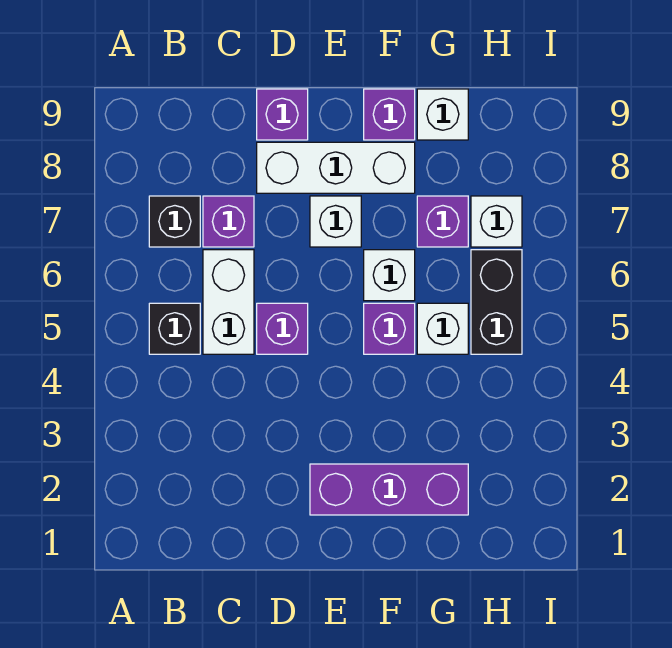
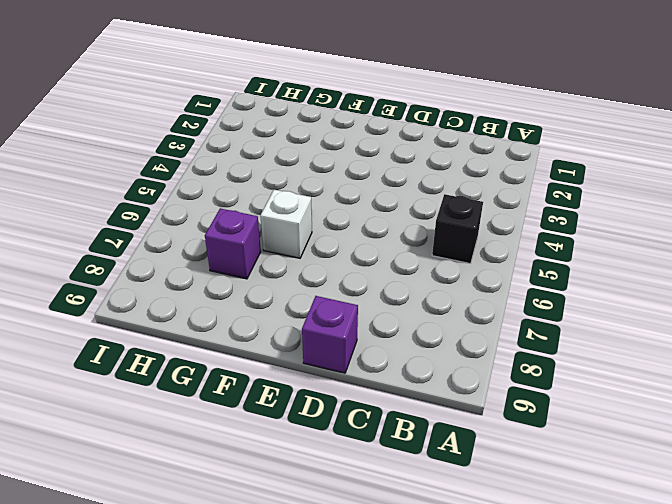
none -> black brick B7 level 1
none -> white brick C5:C6 level 1
none -> purple brick C7 level 1

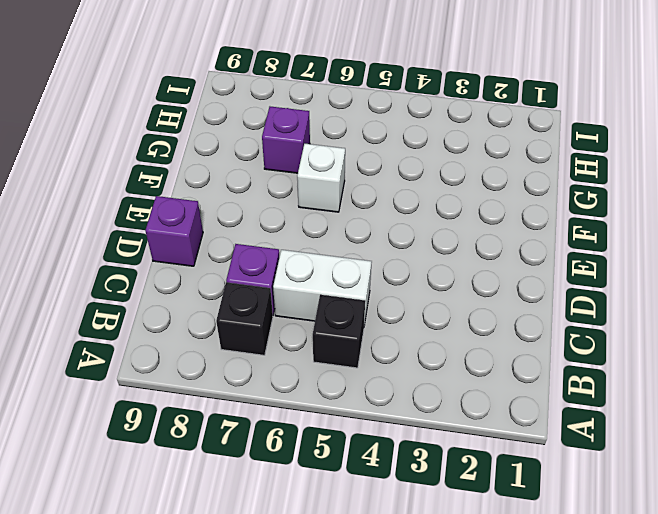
none -> purple brick D5 level 1
none -> white brick D8:F8 level 1
none -> purple brick E2:G2 level 1

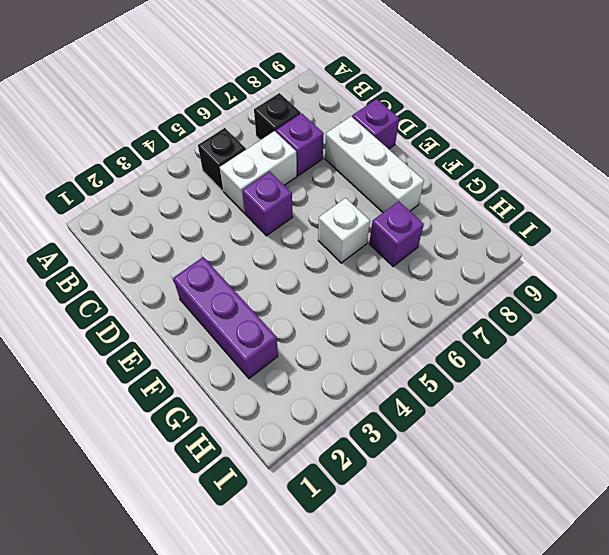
none -> white brick E7 level 1
none -> purple brick F5 level 1
none -> purple brick F9 level 1

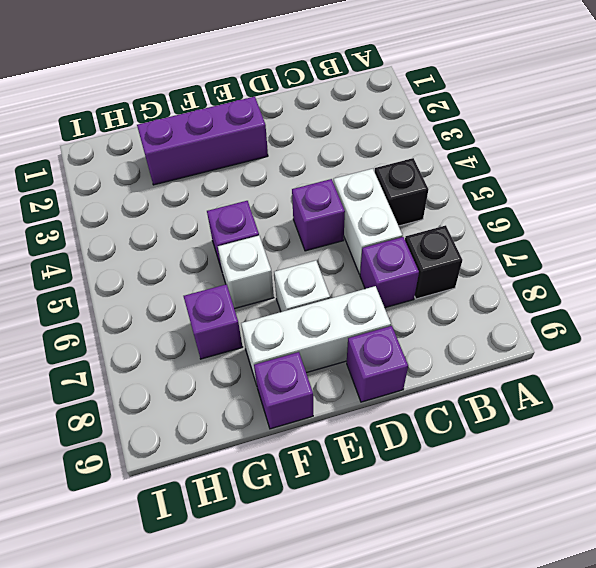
none -> white brick G5 level 1
none -> white brick G9 level 1
none -> black brick H5:H6 level 1

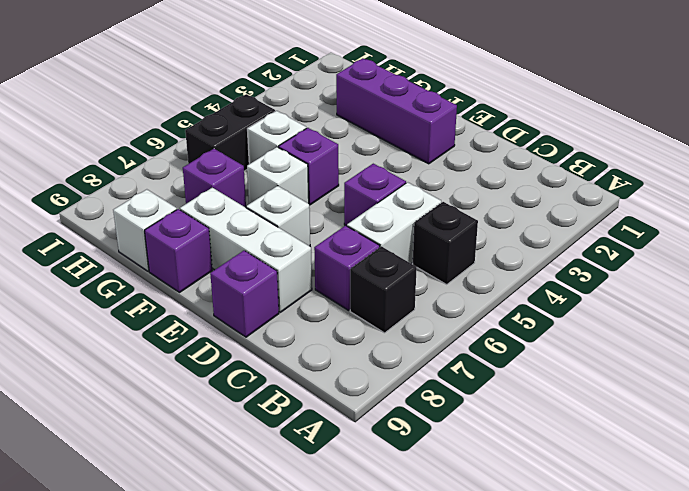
none -> white brick H7 level 1

